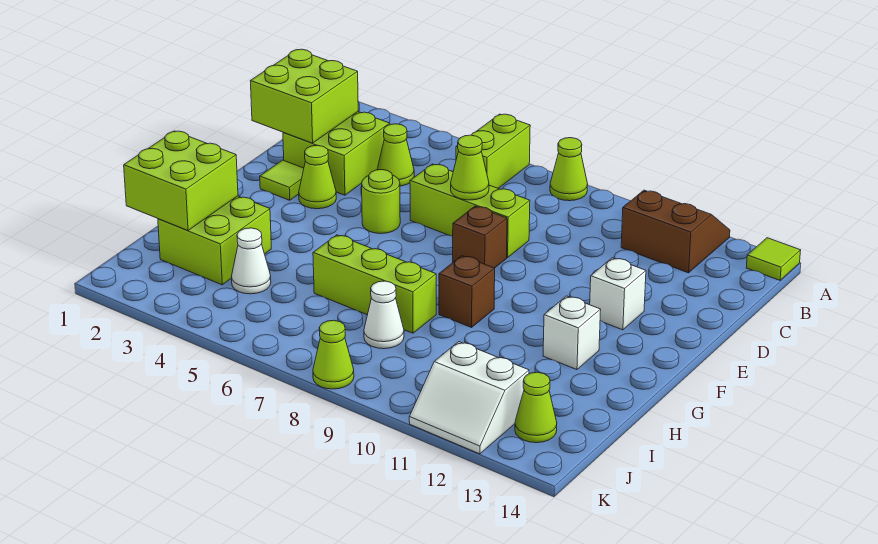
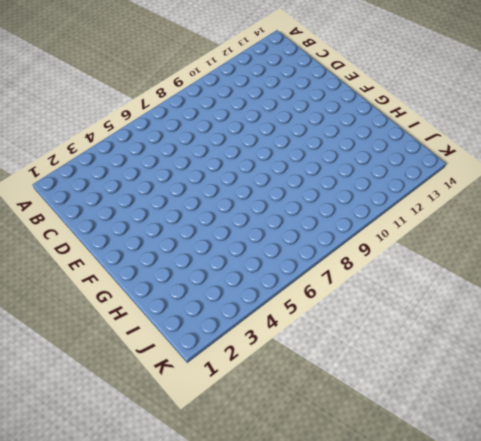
none -> lime brick A6:B6 level 1
none -> lime cone A8 level 1
none -> brown slope A11:B12 level 1 top B

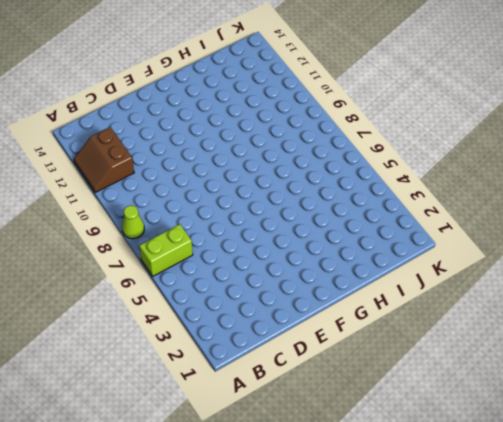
none -> lime tile A14 level 1
none -> lime brick C2:D3 level 1
none -> lime cone C4 level 1

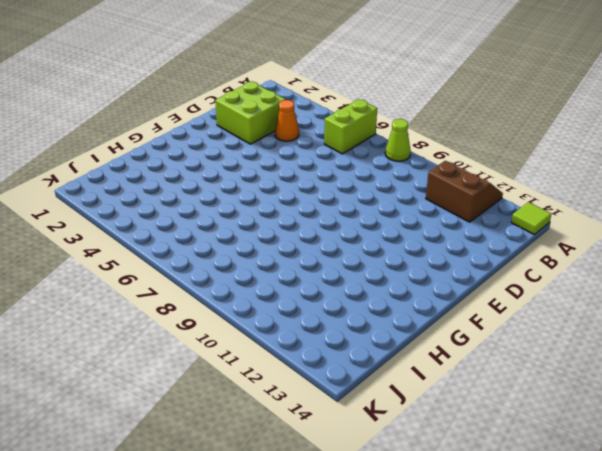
orange cone C4 level 1 -> lime cone C4 level 1
none -> lime brick D6:D8 level 1
none -> lime tile E2 level 1
none -> lime cone E3 level 1

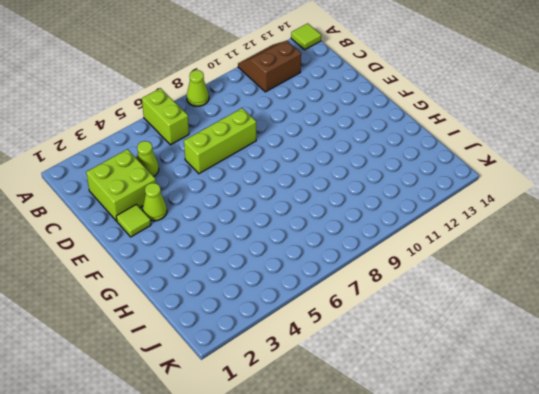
none -> lime round brick E5 level 1
none -> brown brick E8 level 1
none -> white brick E12 level 1

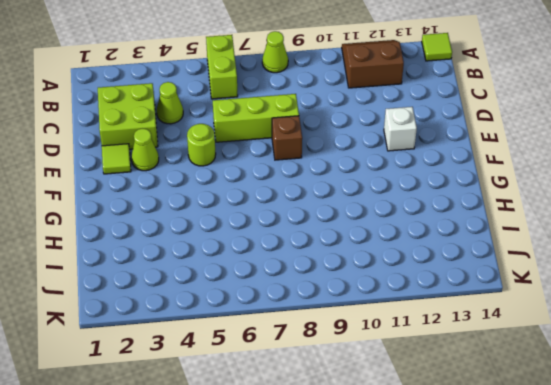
none -> brown brick G9 level 1
none -> white brick G12 level 1
none -> lime brick H2:I3 level 1

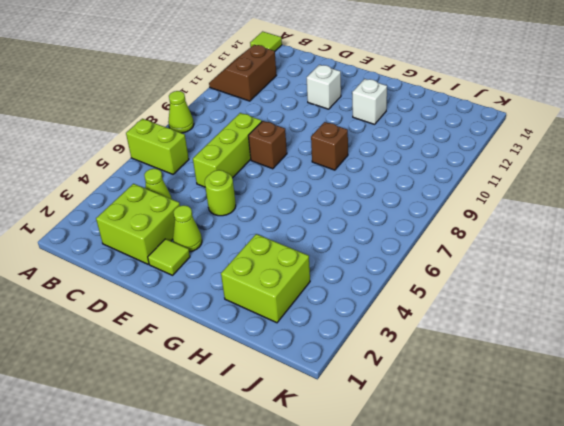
none -> lime brick H6:H8 level 1
none -> white cone I4 level 1
none -> white cone I8 level 1

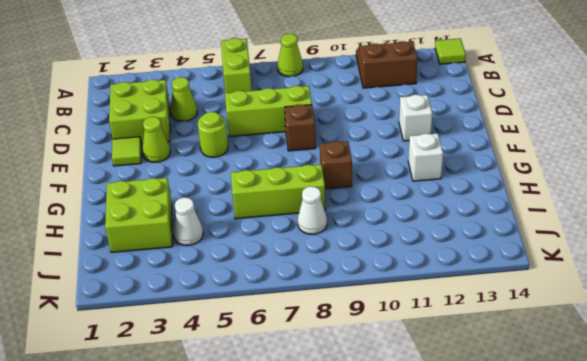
none -> white slope J11:K12 level 1 top J
none -> lime cone J13 level 1
none -> lime cone K8 level 1

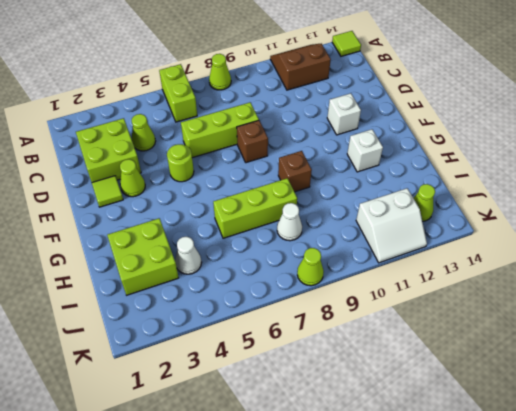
none -> lime brick C1:D2 level 2
none -> lime cone D7 level 2
none -> lime brick H1:I2 level 2

